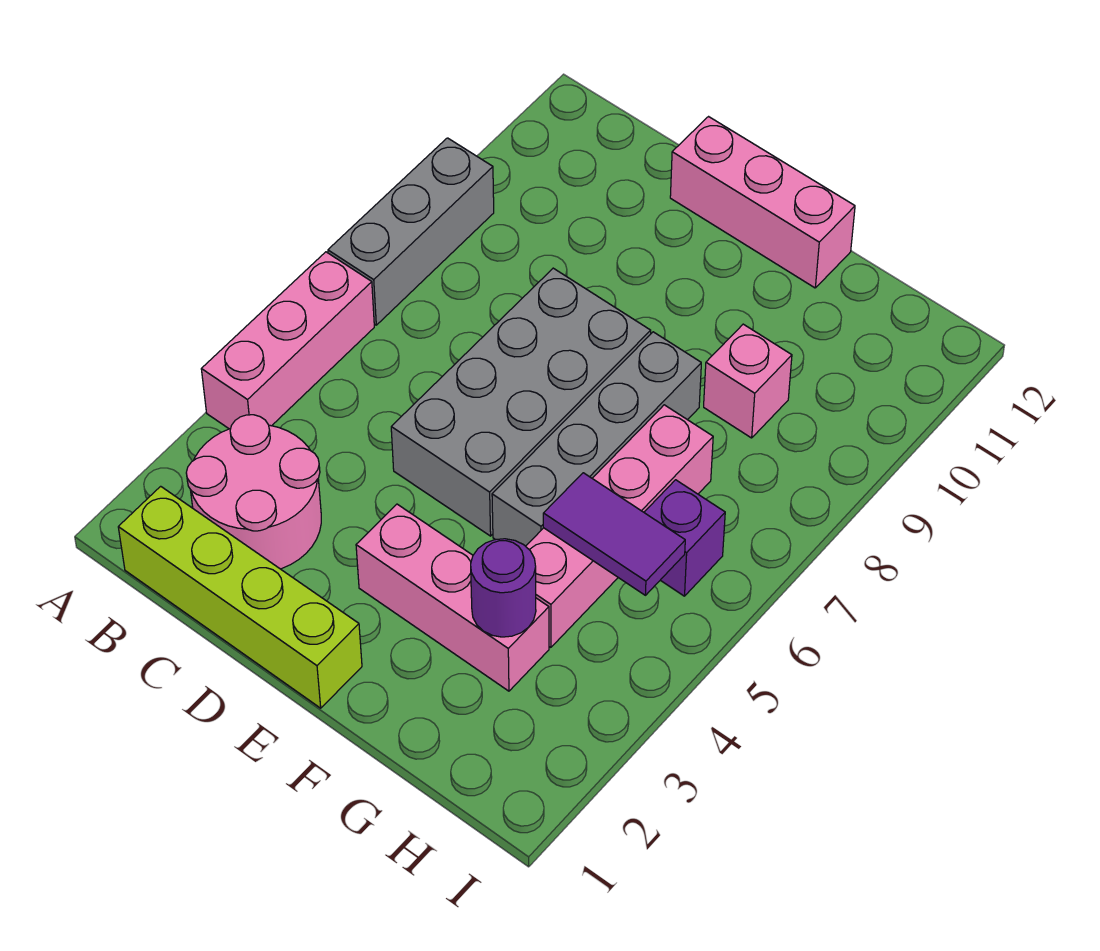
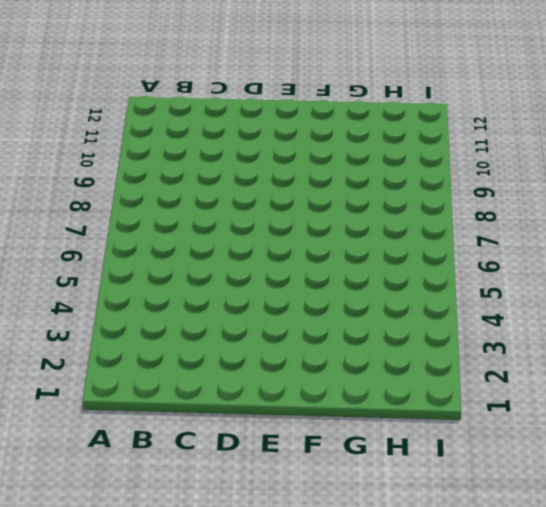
none -> pink brick A4:A6 level 1
none -> grey brick A7:A9 level 1
none -> lime brick B1:E1 level 1

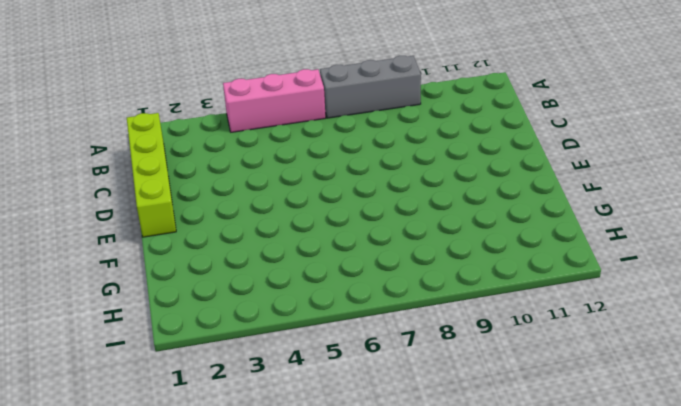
none -> pink round brick B2:C3 level 1
none -> grey brick D5:E8 level 1
none -> pink brick D12:F12 level 1

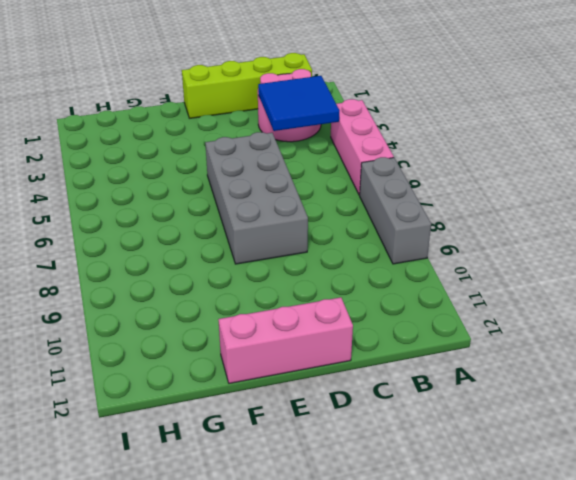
blue tile B3:C4 level 2 -> none
none -> pink brick E3:G3 level 1
none -> grey brick F5:F8 level 1
none -> pink brick G4:G7 level 1

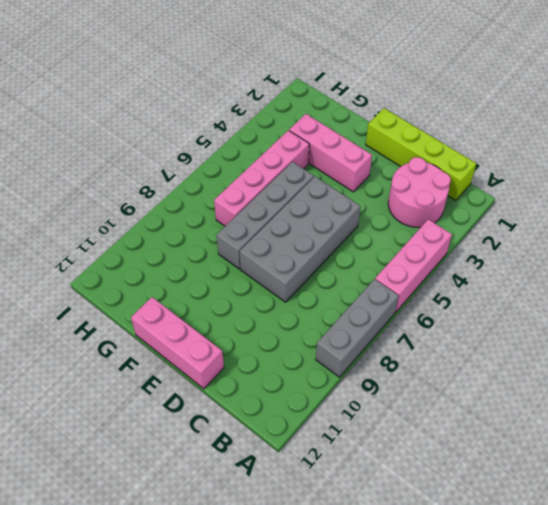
none -> pink brick G9 level 1
none -> purple brick H6 level 1
none -> purple round brick G3 level 2

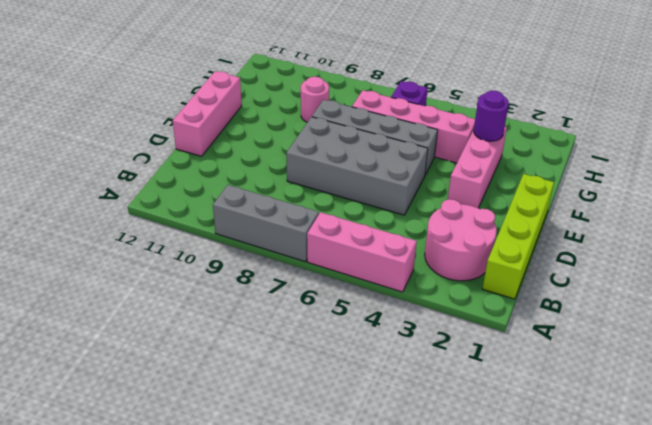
pink round brick G9 level 1 -> pink brick G9 level 1
none -> purple tile G5:H5 level 2

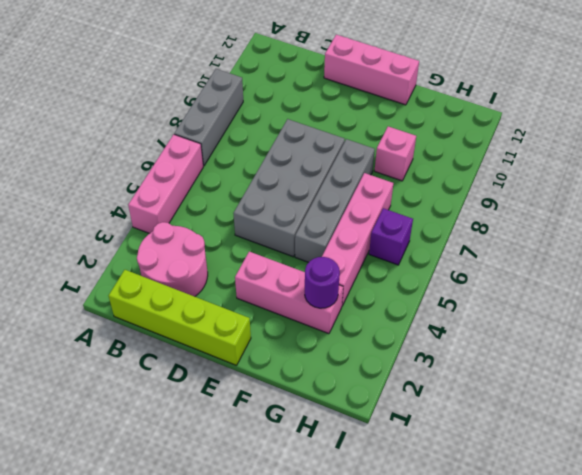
none -> purple tile G5:H5 level 2

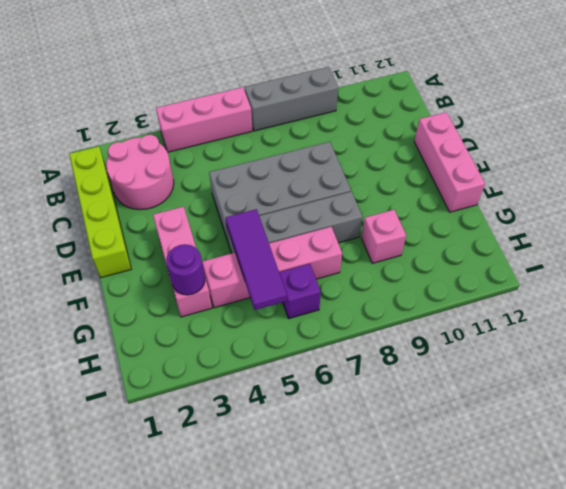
purple tile F5:H5 level 2 -> purple tile G5:H5 level 2

